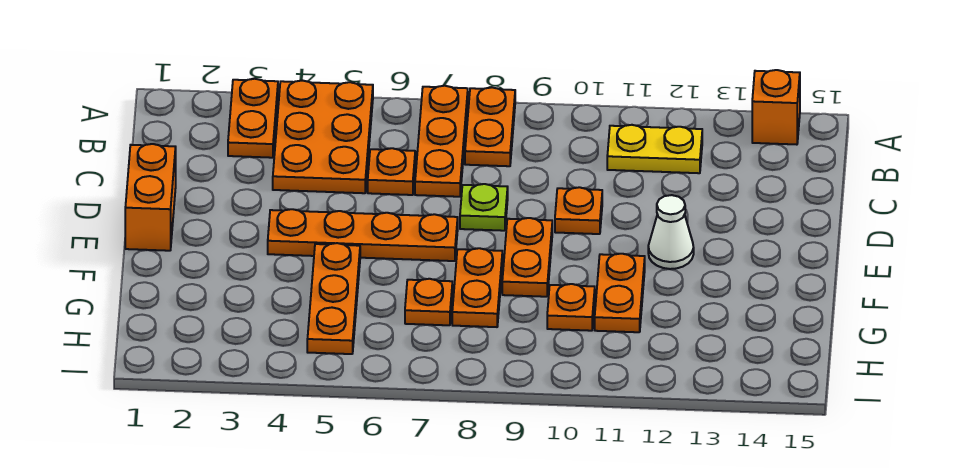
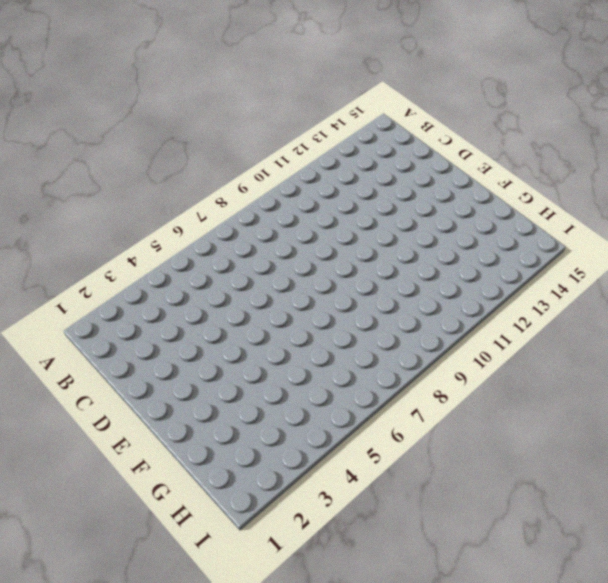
none -> orange plate A3:B3 level 1
none -> orange plate A4:C5 level 1
none -> orange plate A7:C7 level 1

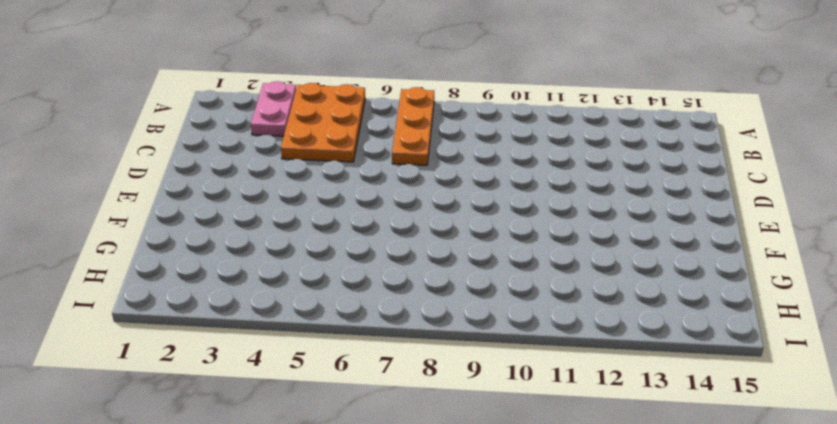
pink plate A3:B3 level 1 -> orange plate A3:B3 level 1
none -> orange plate A8:B8 level 1
none -> orange brick A14 level 1
none -> yellow plate B11:B12 level 1

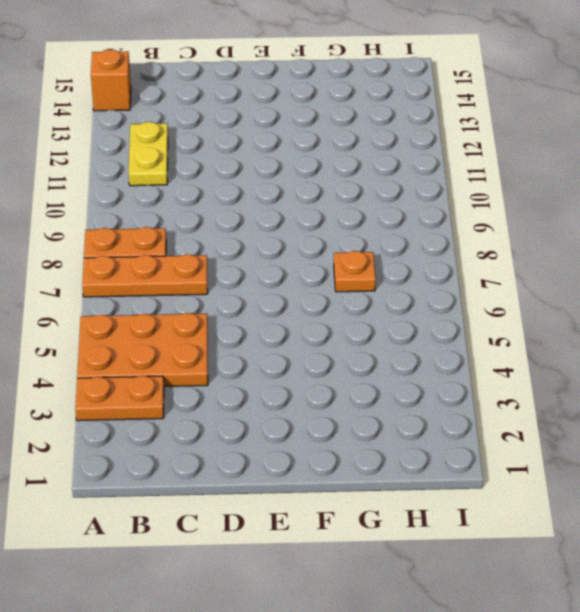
none -> orange plate C6 level 1
none -> orange brick D1:E1 level 1
none -> lime plate D8 level 1

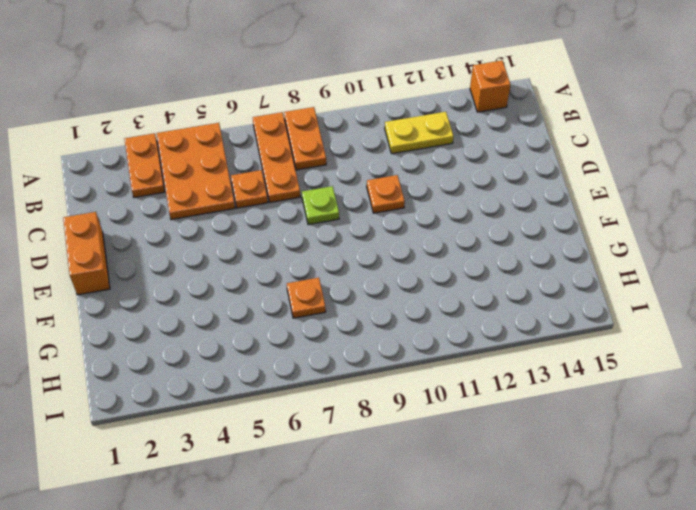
none -> orange plate E4:E7 level 1
none -> orange plate E9:F9 level 1
none -> white cone E12 level 1

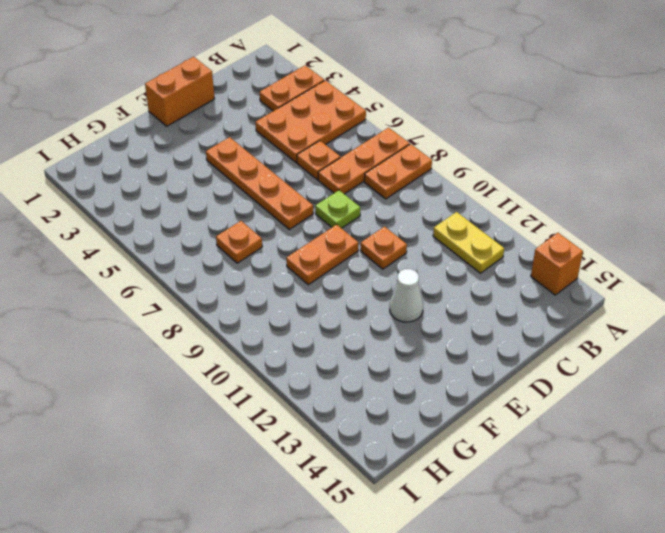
none -> orange plate F5:H5 level 1
none -> orange plate F8:G8 level 1
none -> orange plate F11:G11 level 1

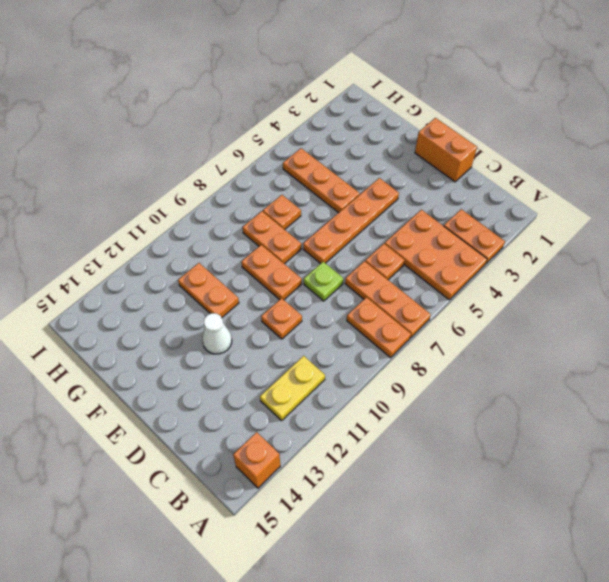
none -> orange plate G10 level 1

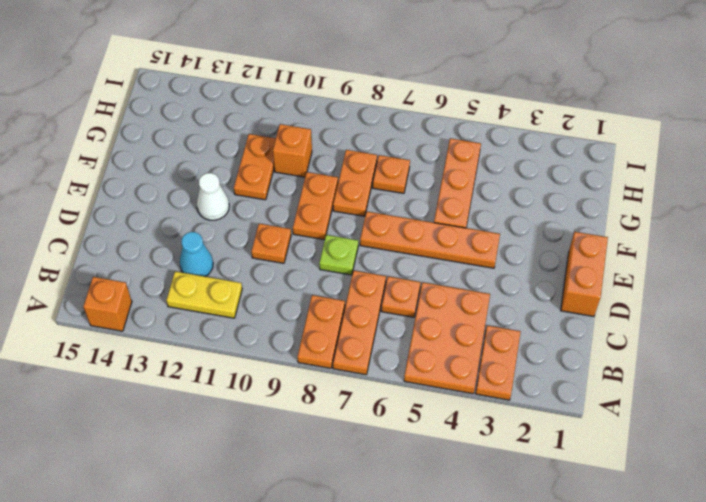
cyan cone C12 level 1 -> none
orange brick G10 level 1 -> orange plate G10 level 1

